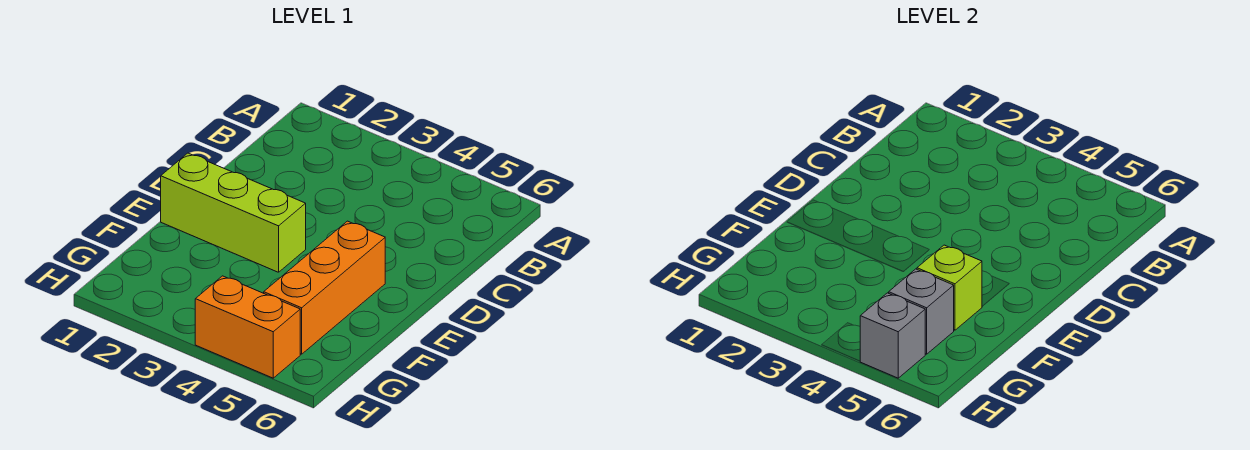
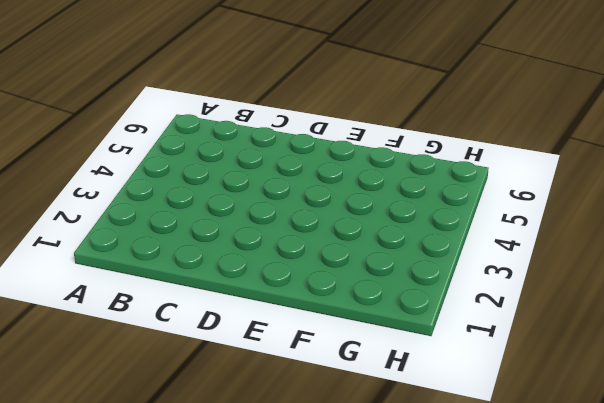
none -> lime brick E1:E3 level 1
none -> orange brick E5:G5 level 1

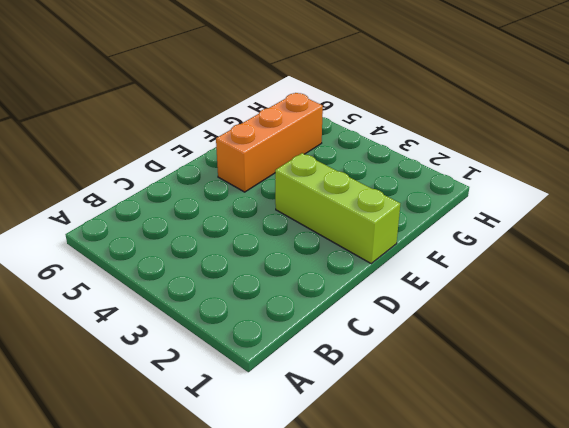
none -> orange brick H4:H5 level 1
none -> lime brick F5 level 2

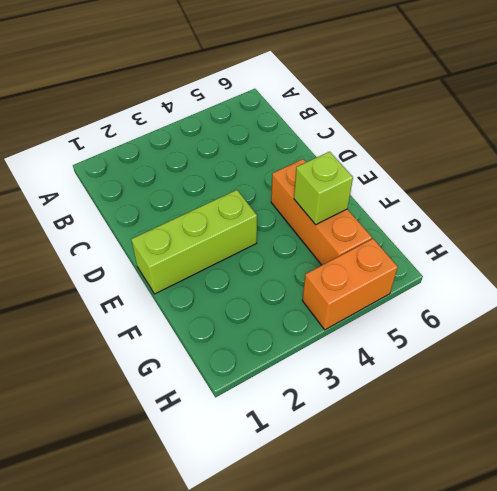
none -> grey brick G5 level 2
none -> grey brick H5 level 2

